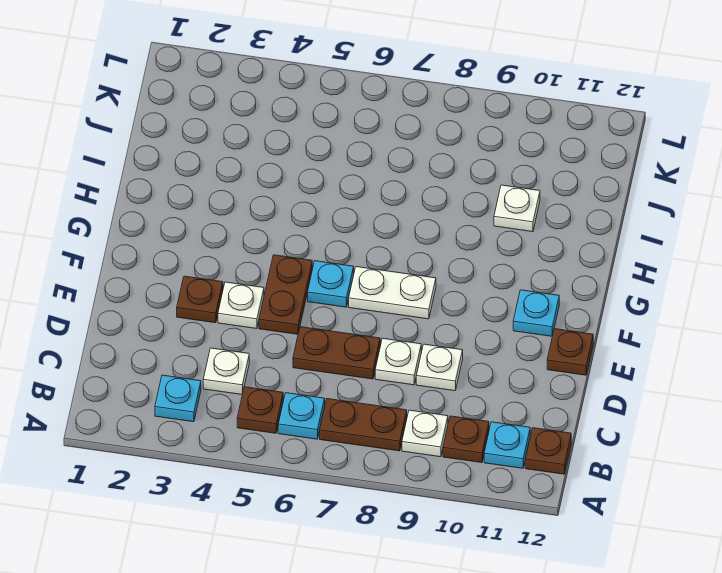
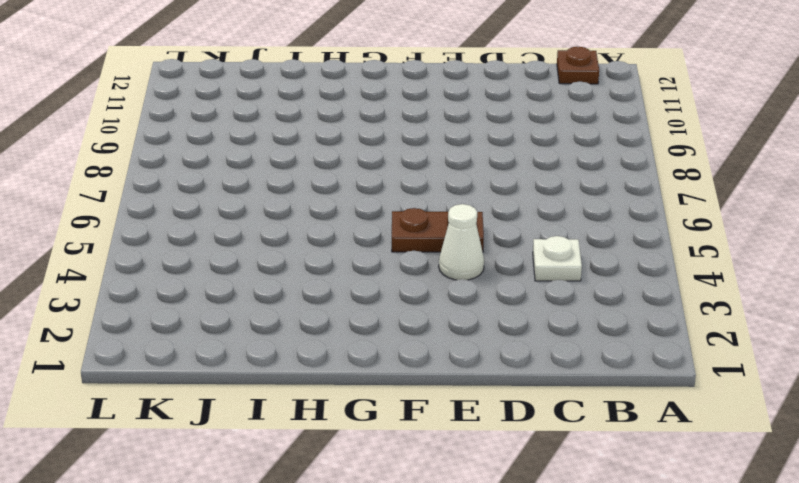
white cone E4 level 1 -> white plate E4 level 1
none -> cyan plate B3 level 1
none -> brown plate B5 level 1
none -> cyan plate B6 level 1

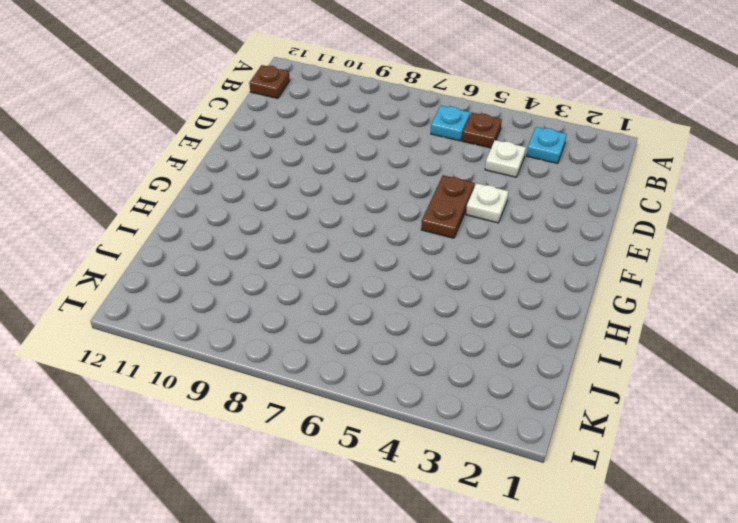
none -> brown plate B7:B8 level 1
none -> white plate B9 level 1
none -> brown plate B10 level 1

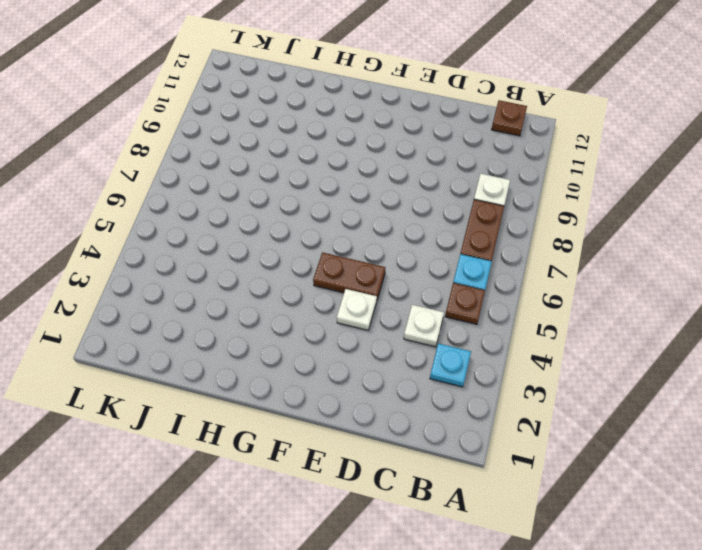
none -> brown plate B10 level 1
none -> cyan plate B11 level 1
none -> brown plate D6:D7 level 1

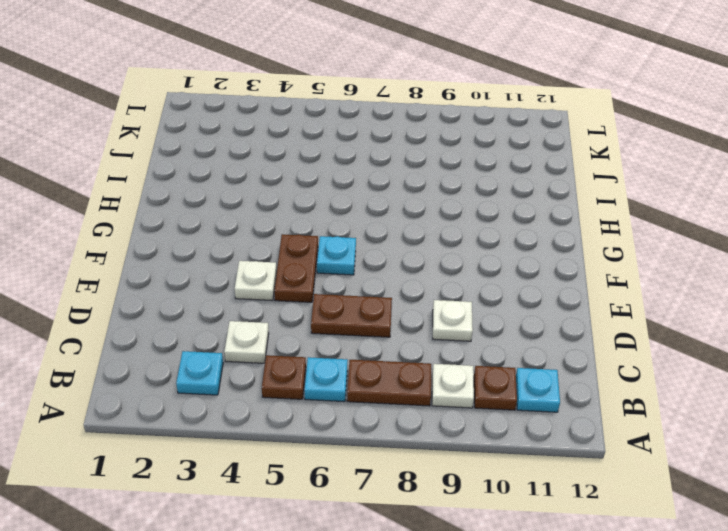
none -> brown plate B12 level 1
none -> white plate D8 level 1
none -> brown plate E3 level 1

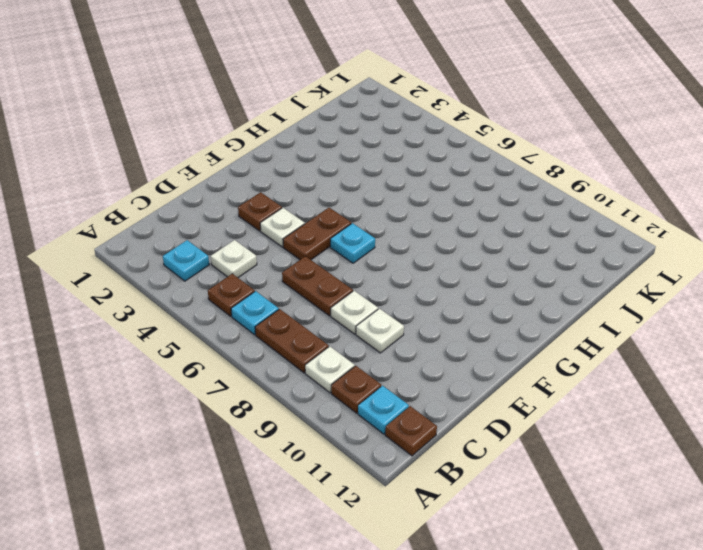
none -> brown plate E12 level 1
none -> white plate F7:F8 level 1
none -> cyan plate F11 level 1

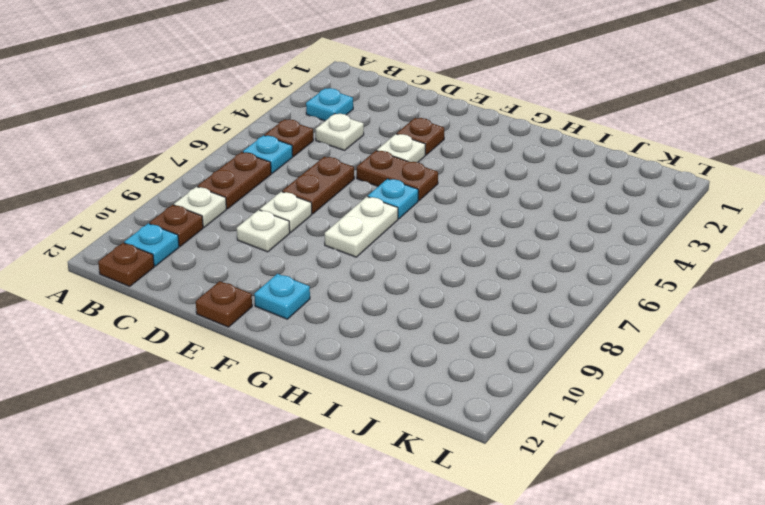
none -> white plate I10 level 1

